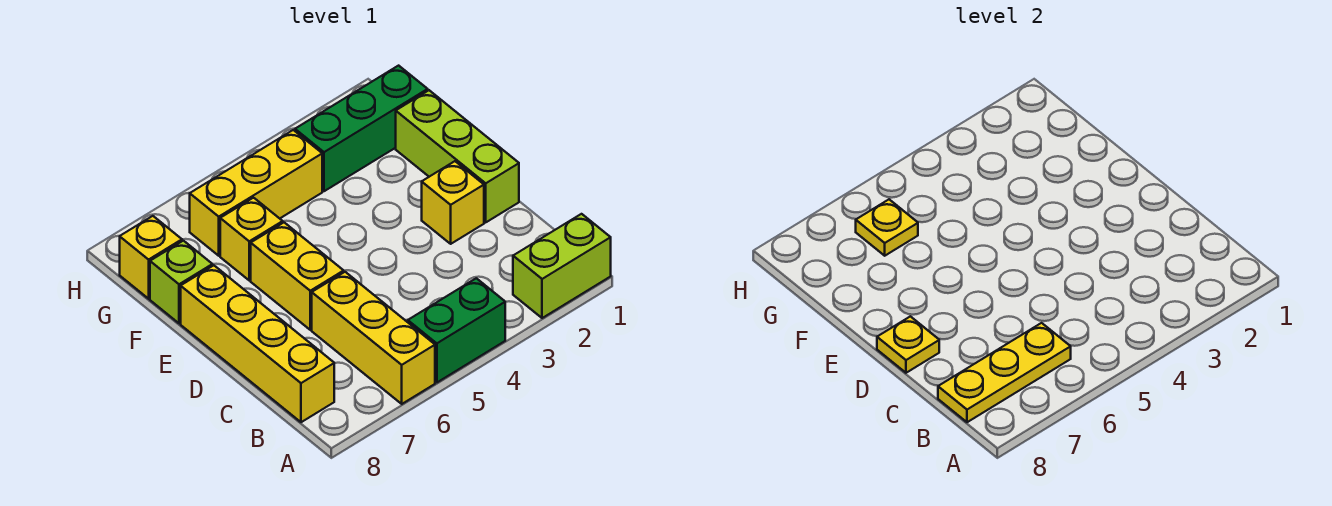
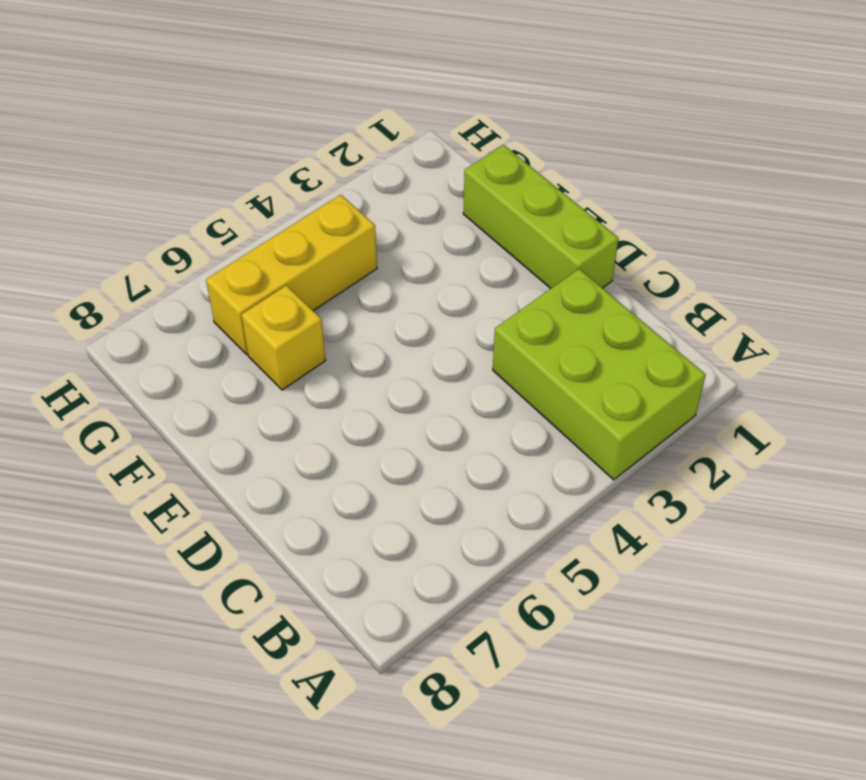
lime brick A2:C3 level 1 -> lime brick A1:A2 level 1
none -> green brick A4:A5 level 1
none -> yellow brick A6:C6 level 1
none -> yellow brick B8:E8 level 1

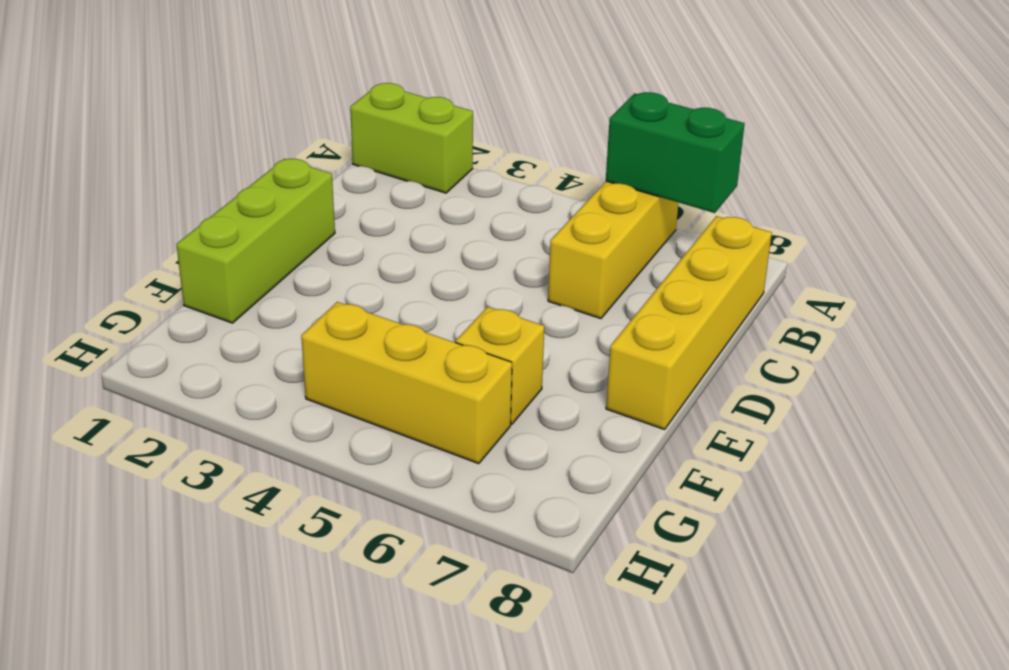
green brick A6:A7 level 2 -> green brick A4:A5 level 1
none -> yellow brick D2 level 1
none -> yellow brick D6:E6 level 1
none -> lime brick F8 level 1

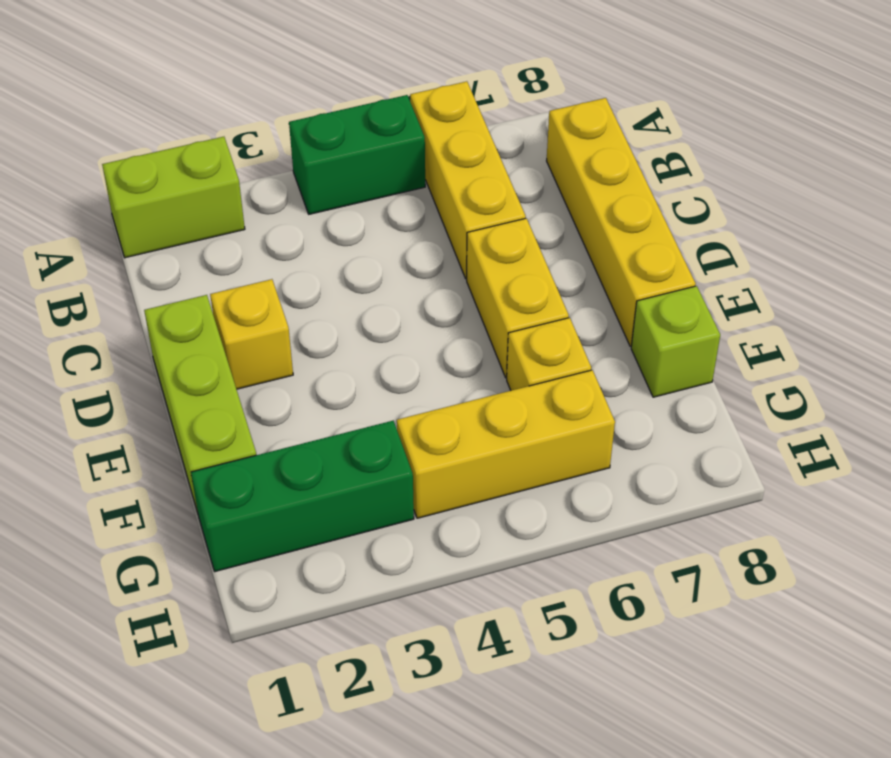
none -> yellow brick G8 level 1
none -> yellow plate B6:B8 level 2
none -> yellow plate D8 level 2

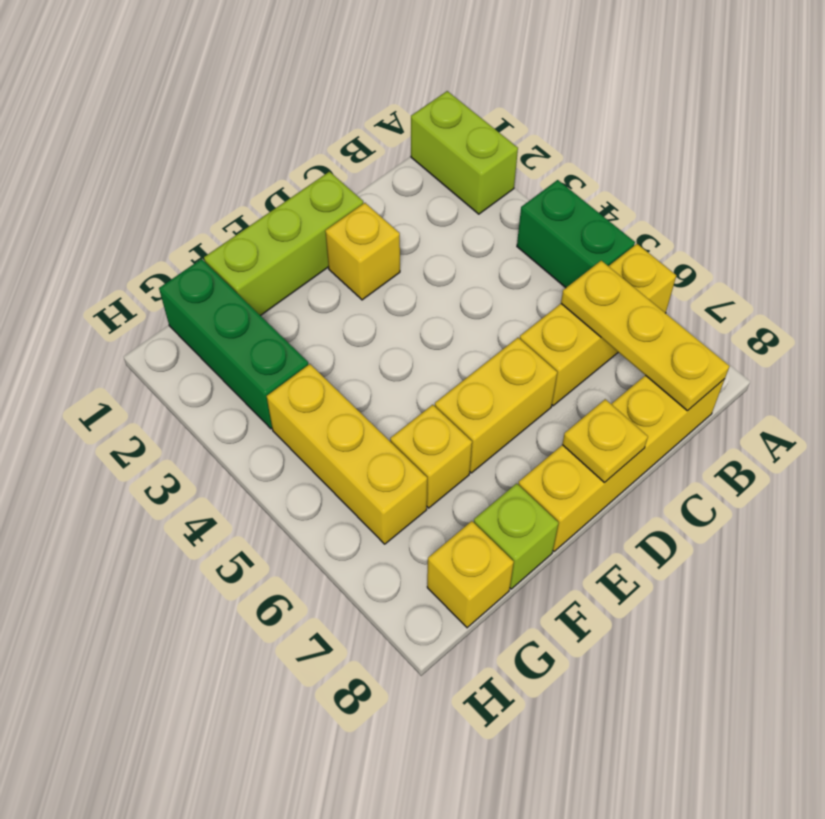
none -> yellow plate G6 level 2

